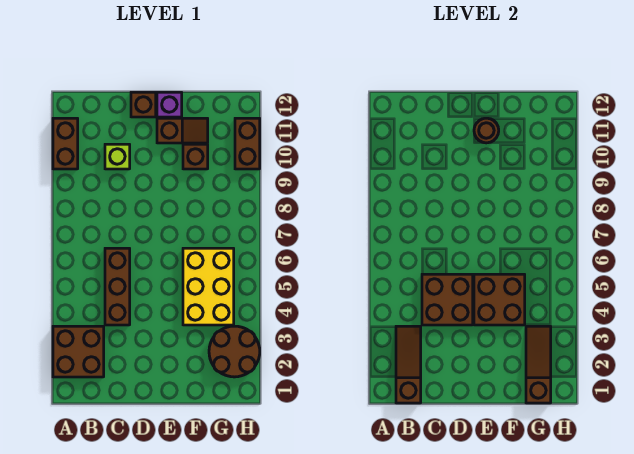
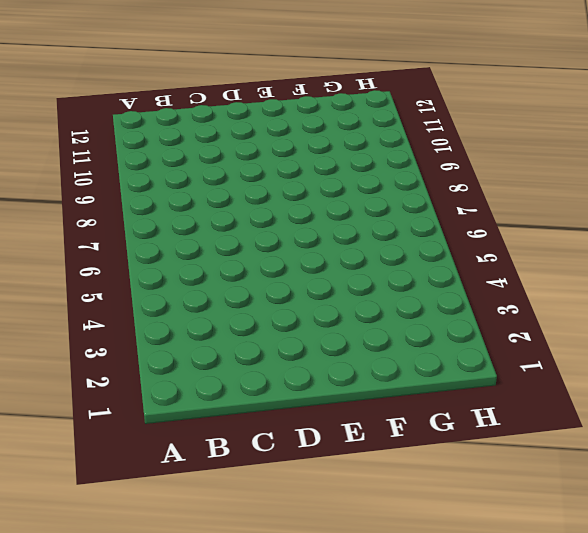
none -> brown brick A2:B3 level 1
none -> brown brick A10:A11 level 1
none -> brown brick C4:C6 level 1

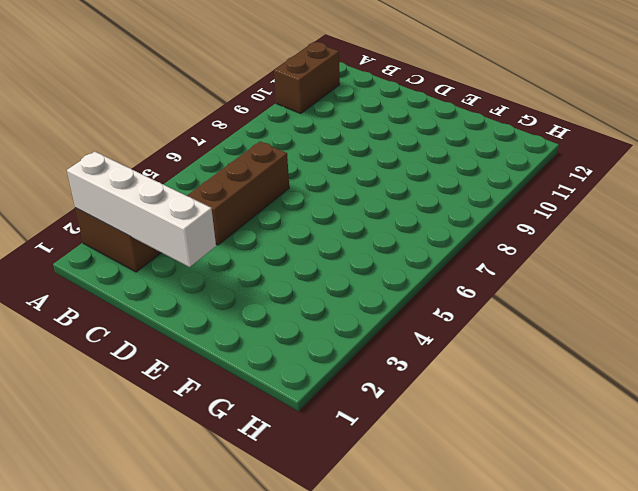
white brick A2:D2 level 2 -> brown slope B1:B3 level 2 top 1
none -> lime brick C10 level 1
none -> brown brick D12 level 1
none -> brown slope E11:F11 level 1 top E

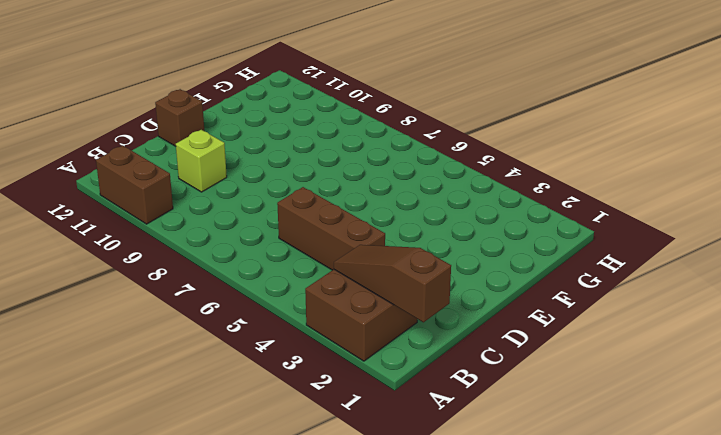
none -> brown slope E11:F11 level 1 top E
none -> purple brick E12 level 1
none -> yellow brick F4:G6 level 1

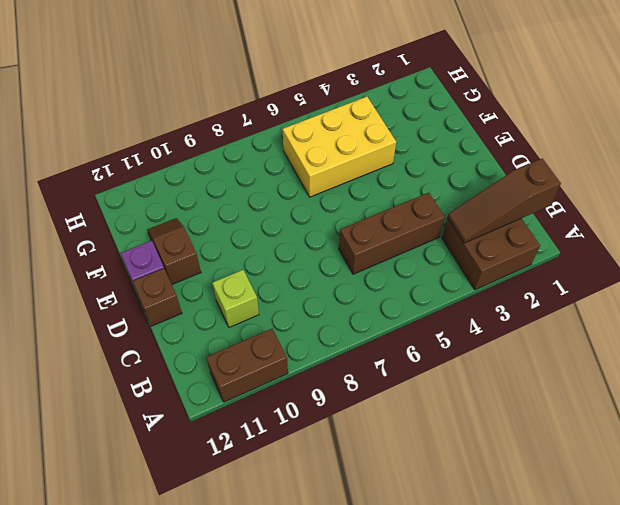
none -> brown brick F10 level 1
none -> brown round brick G2:H3 level 1
none -> brown brick H10:H11 level 1

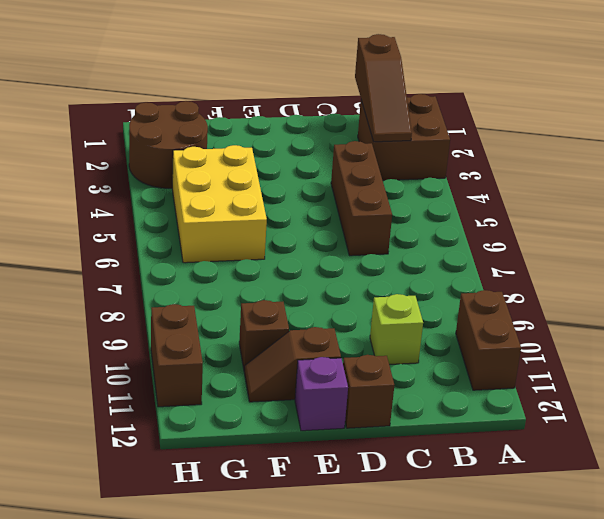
none -> brown brick C4:D5 level 2
none -> brown brick E4:F5 level 2
none -> brown round brick E11 level 2

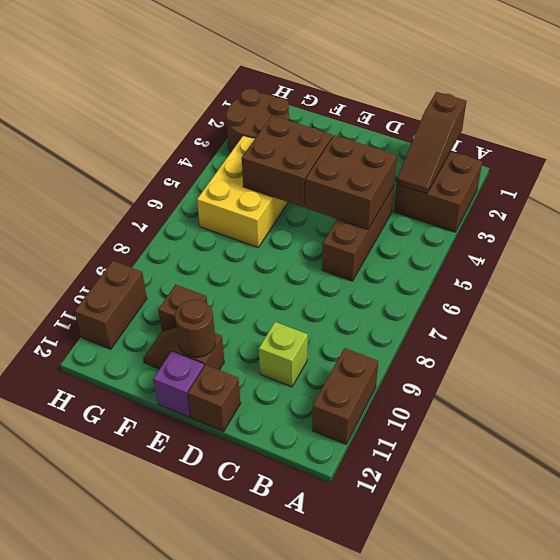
none -> brown slope G1:G3 level 2 top 1

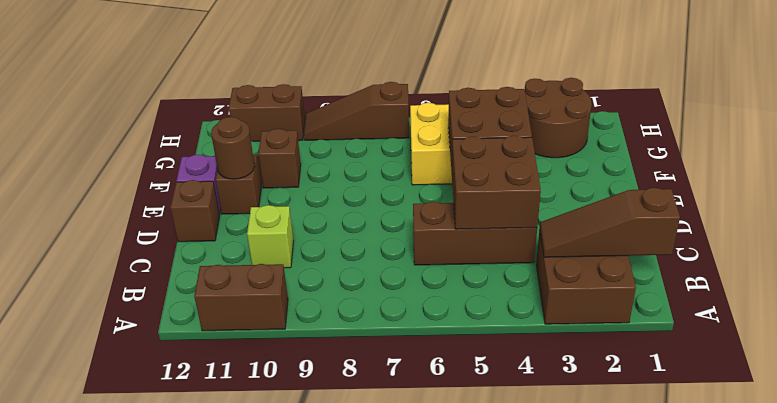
brown slope H7:H9 level 1 top 7 -> brown slope G1:G3 level 2 top 1

